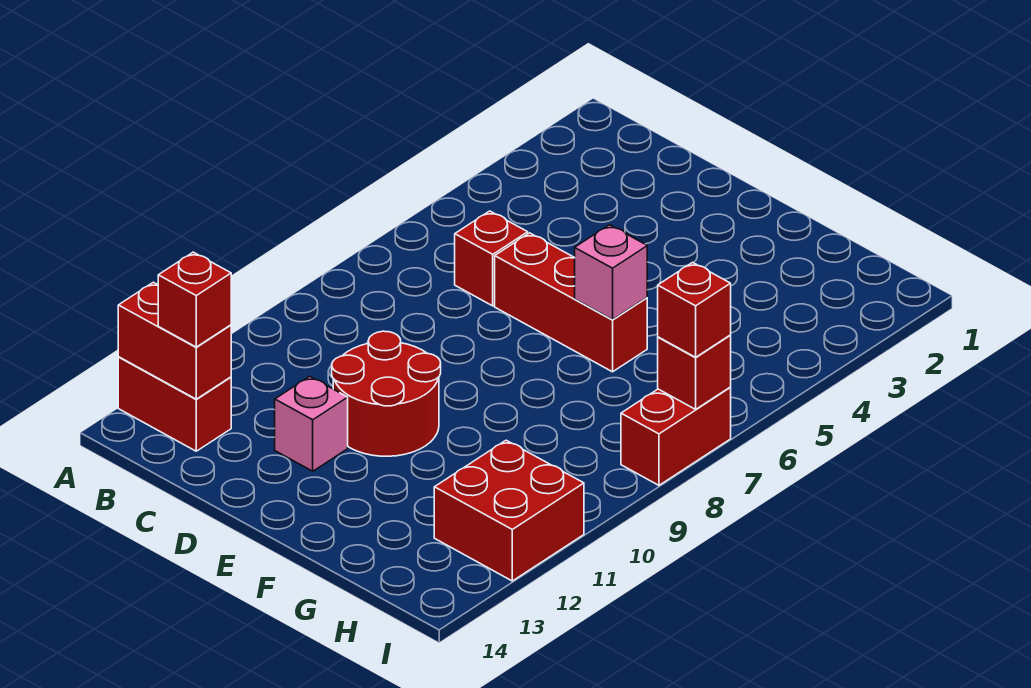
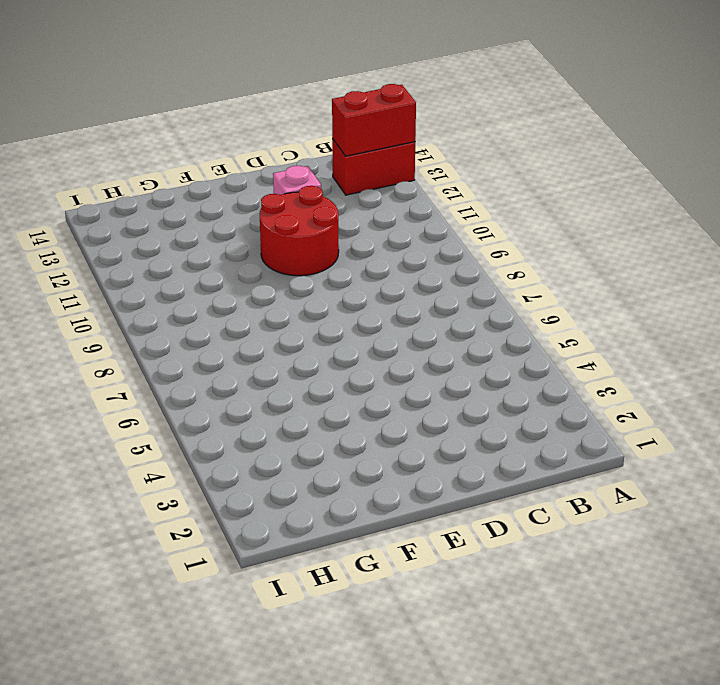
none -> red brick C6 level 1
none -> red brick D6:F6 level 1
none -> red brick H11:I12 level 1

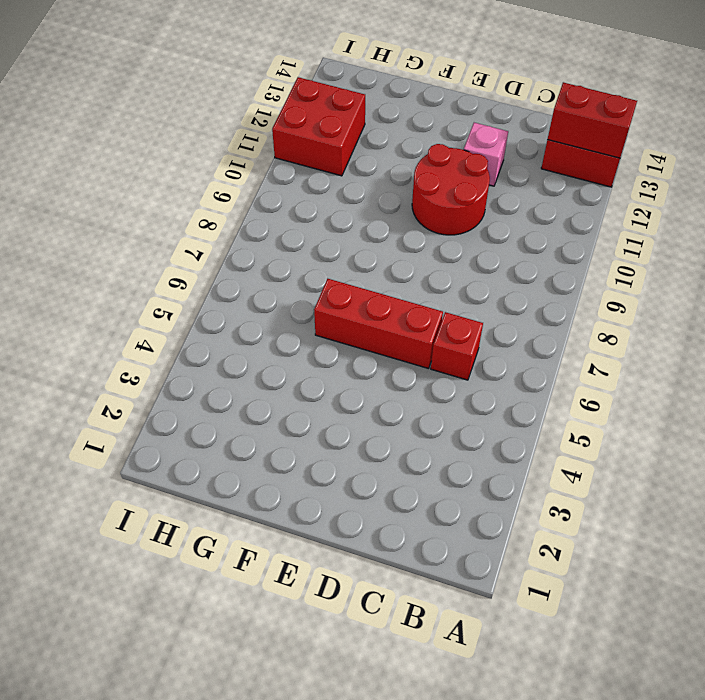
none -> red brick I7:I8 level 1
none -> pink brick F6 level 2
none -> red brick I7 level 2

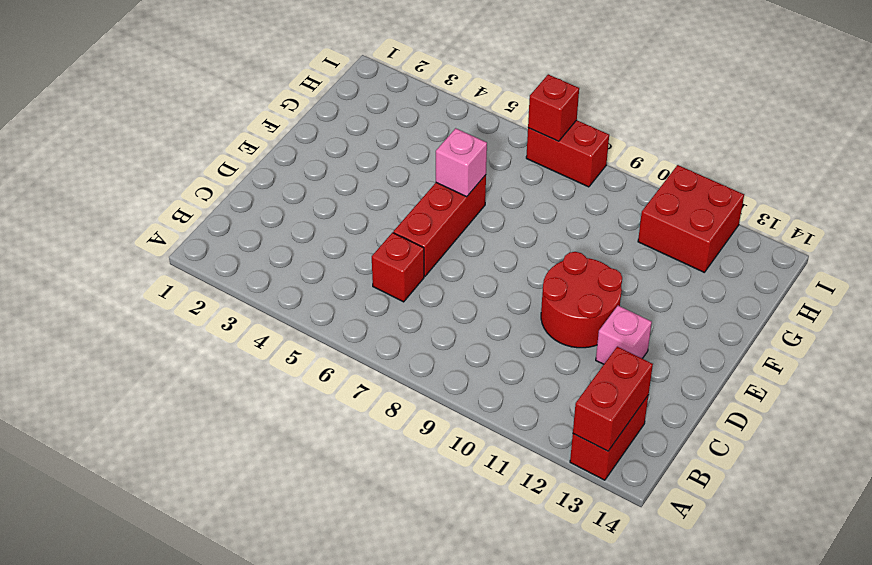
none -> red brick B13 level 3
none -> red brick I7 level 3

